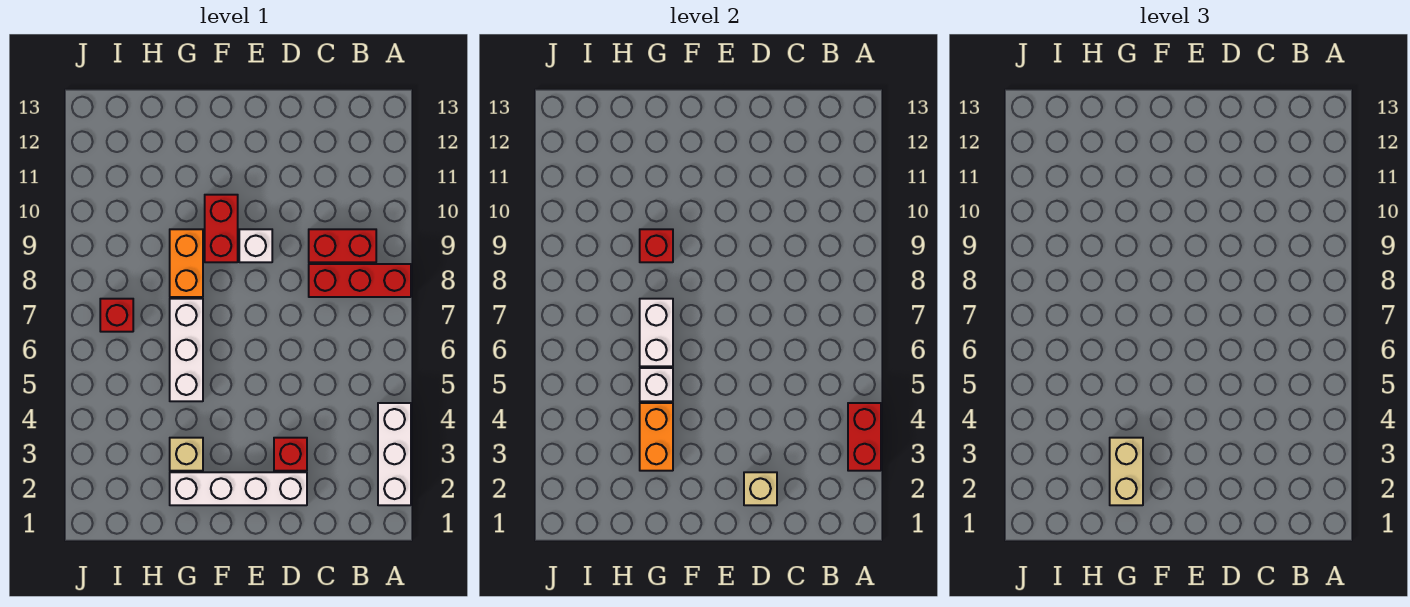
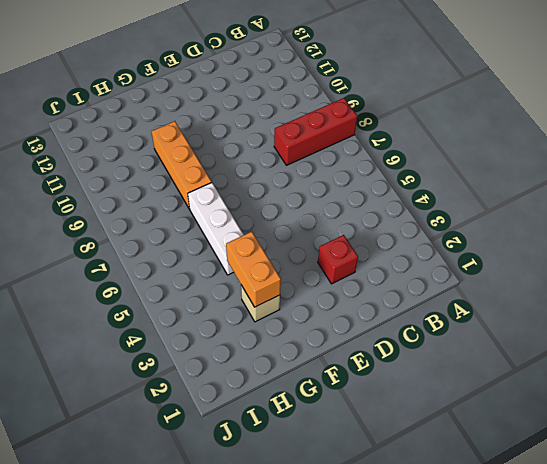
orange brick G8:G10 level 1 -> orange brick G8:G9 level 1
none -> white brick A2:A4 level 1
none -> red brick B9:C9 level 1
none -> white brick D2:G2 level 1

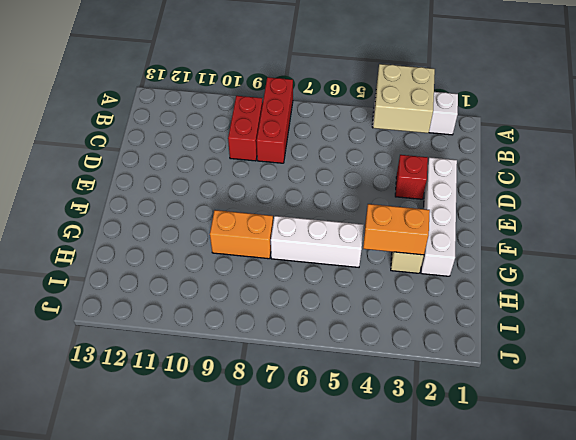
tan brick A3:B4 level 2 -> red brick A3:A4 level 2
none -> white brick E9 level 1
none -> red brick F9:F10 level 1
none -> red brick I7 level 1

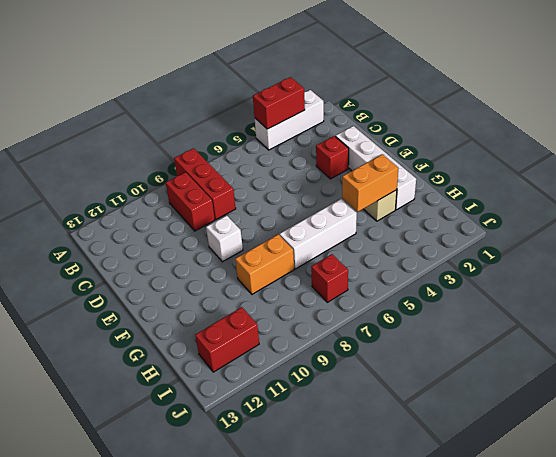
red brick I11:I12 level 1 -> red brick F9:F10 level 1
none -> tan brick D2 level 2
none -> white brick G5 level 2
none -> white brick G6:G7 level 2

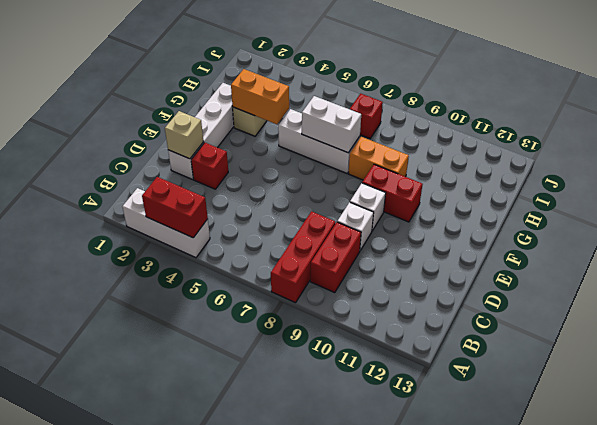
white brick D9 level 1 -> white brick G5 level 2
none -> red brick G9 level 2
none -> tan brick G2:G3 level 3

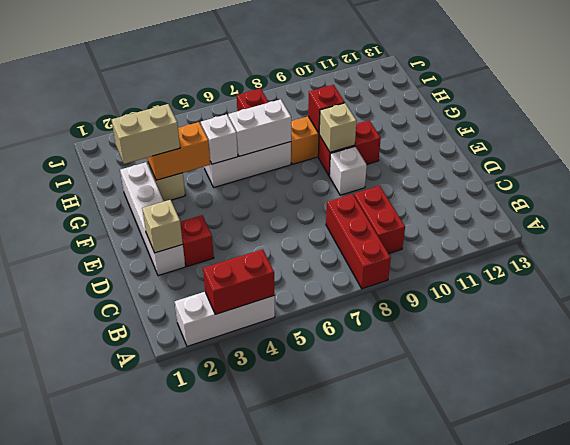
tan brick F9 level 2 -> none

